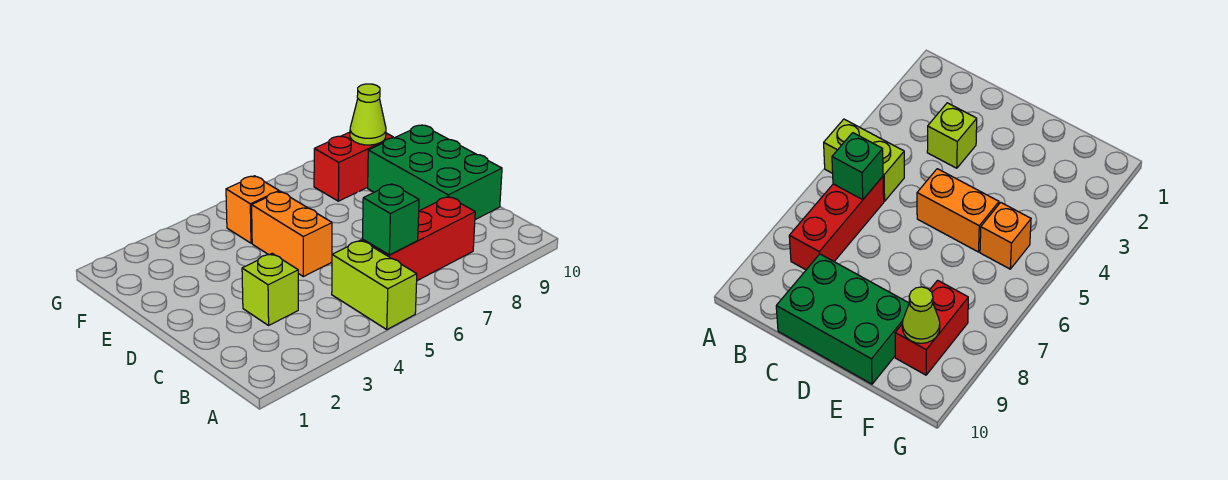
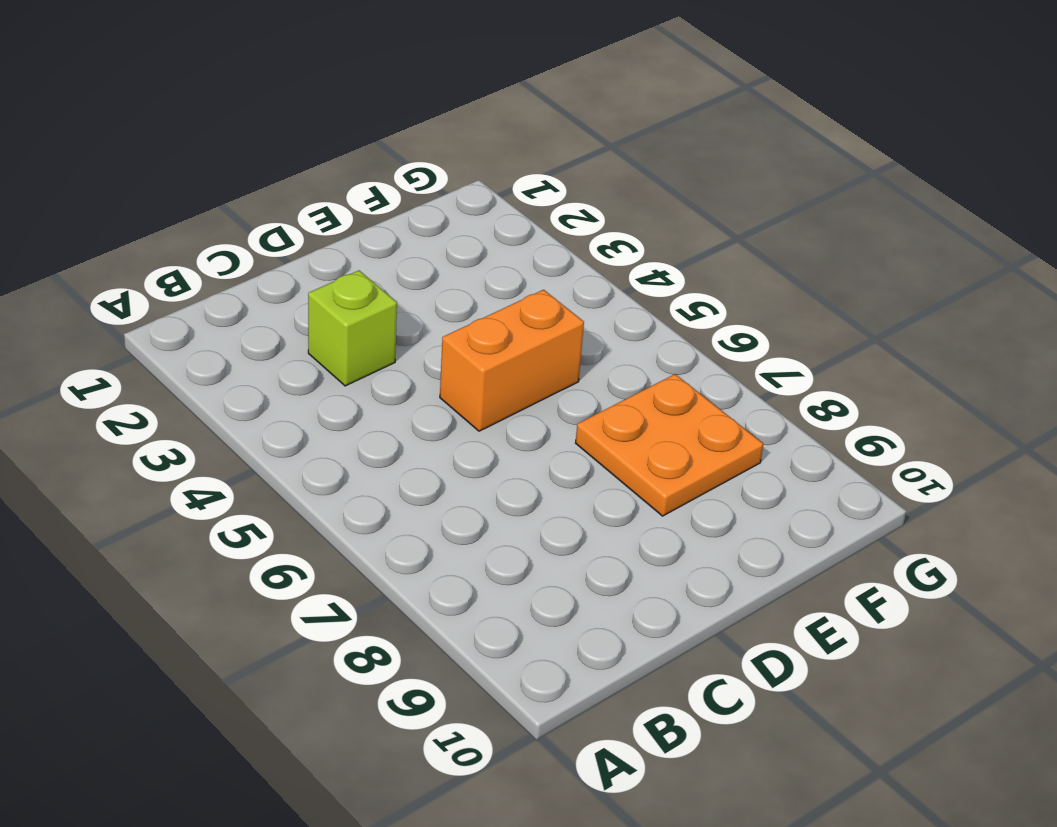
orange plate E7:F8 level 1 -> red brick F8:F9 level 1
none -> lime brick A5:B5 level 1
none -> red brick B6:B8 level 1

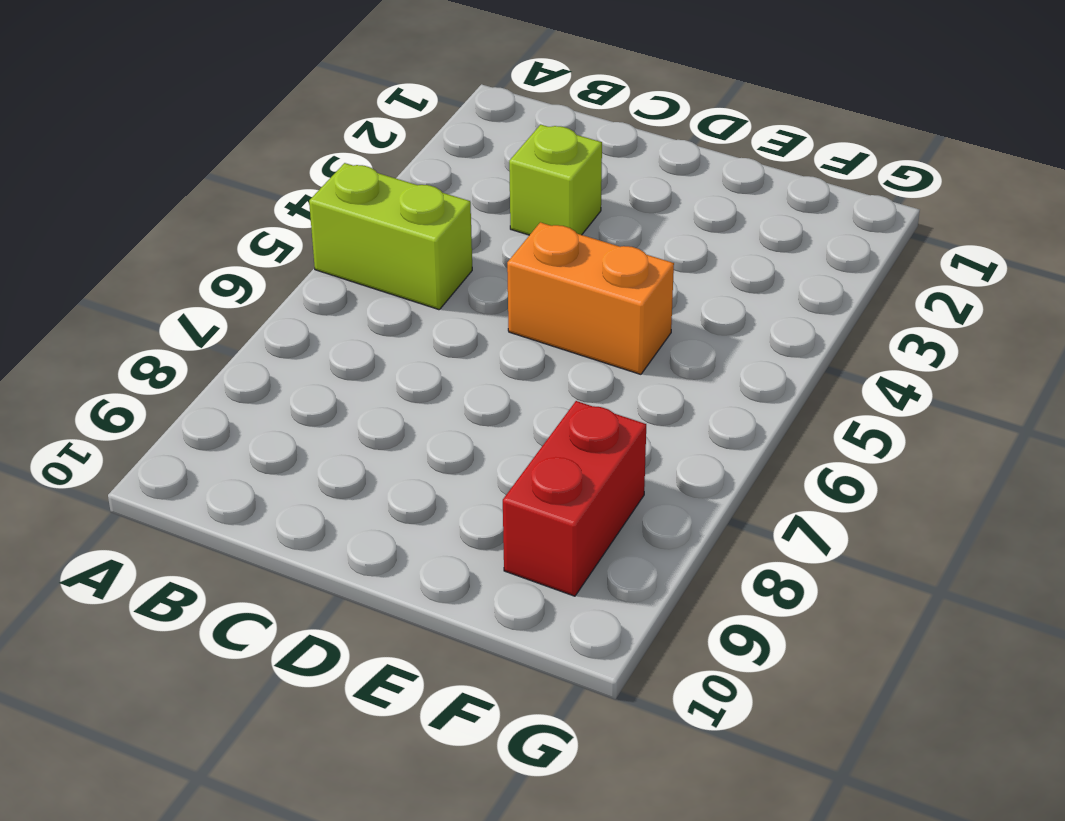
none -> red brick B6:B8 level 1
none -> green brick C9:E10 level 1

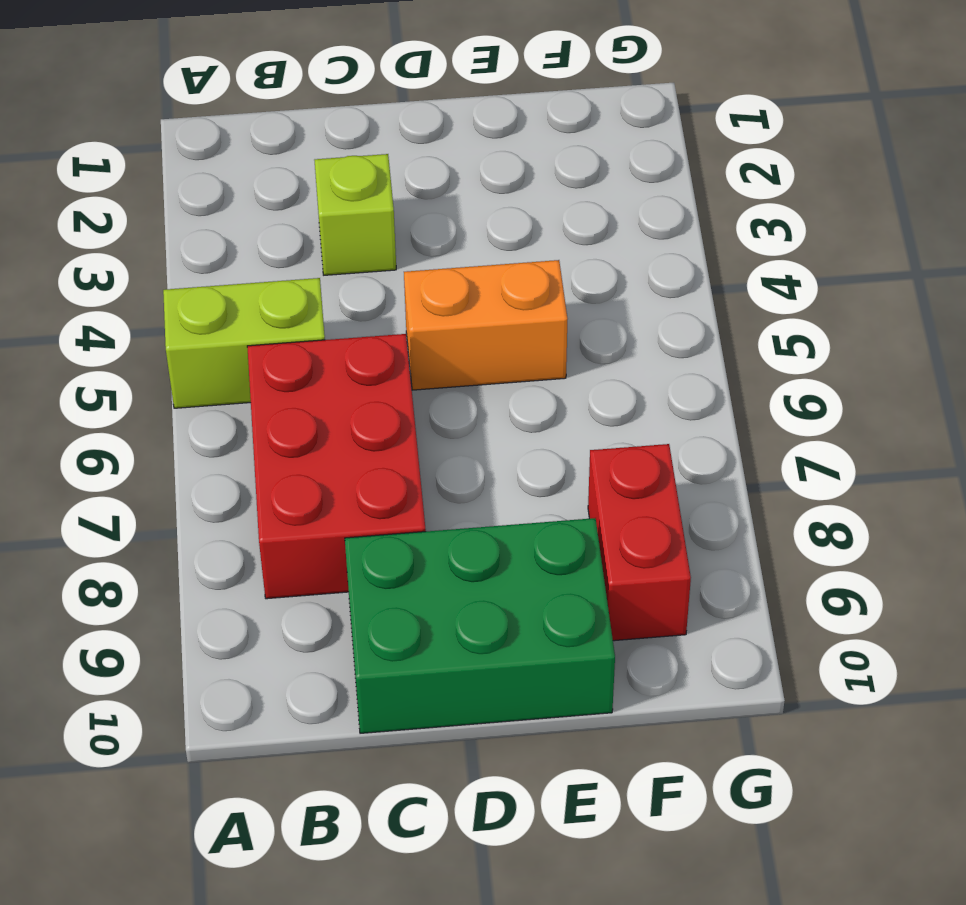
red brick B6:C8 level 1 -> red brick B6:B8 level 1
none -> orange brick F5 level 1
none -> green brick B6 level 2

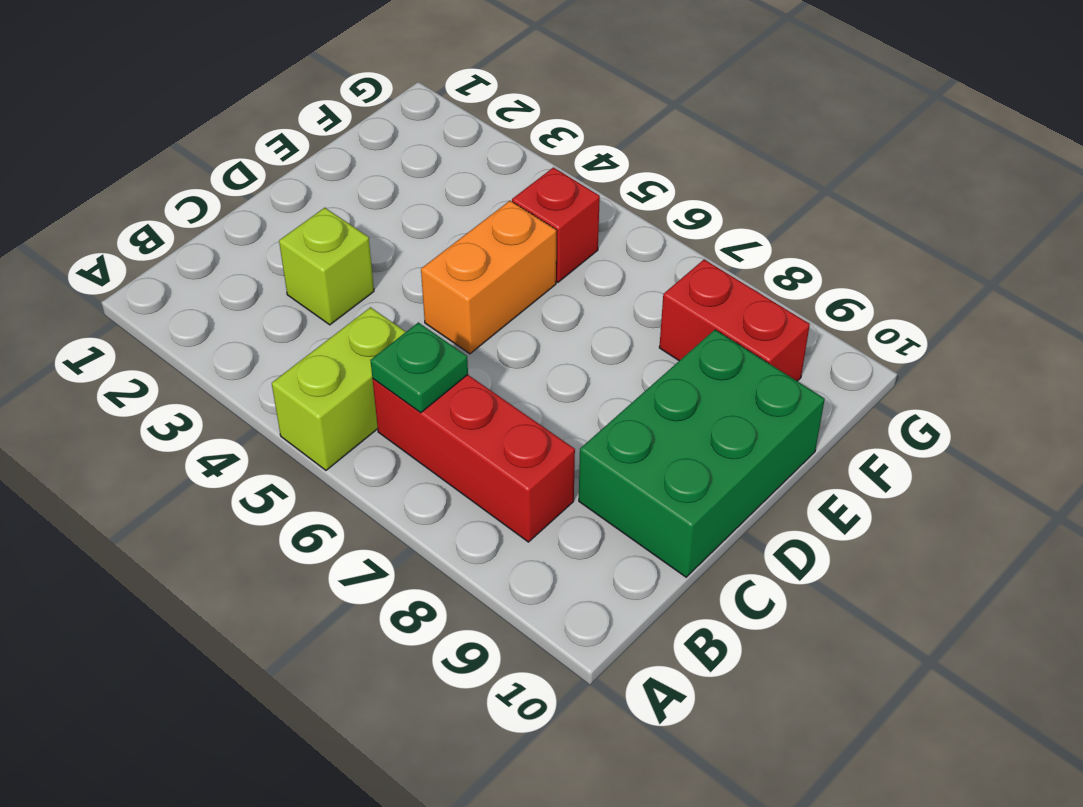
green plate B6 level 2 -> green brick B6 level 2
red brick F5 level 1 -> orange brick F5 level 1
none -> lime cone F9 level 2

